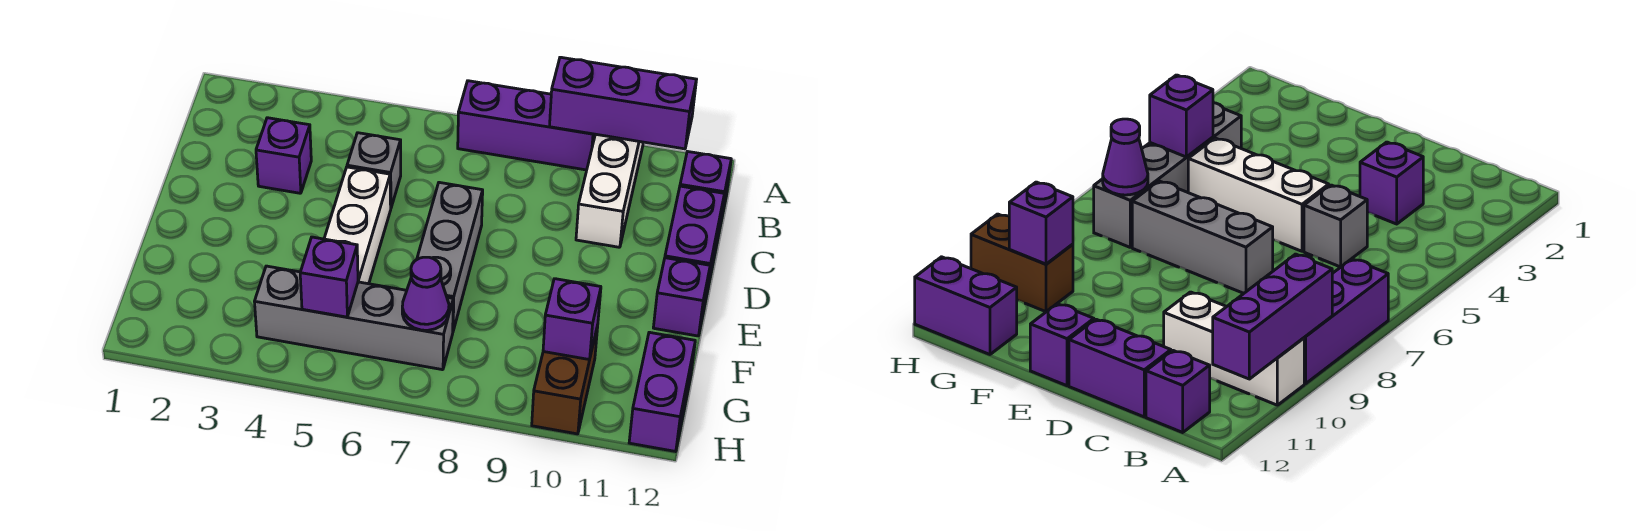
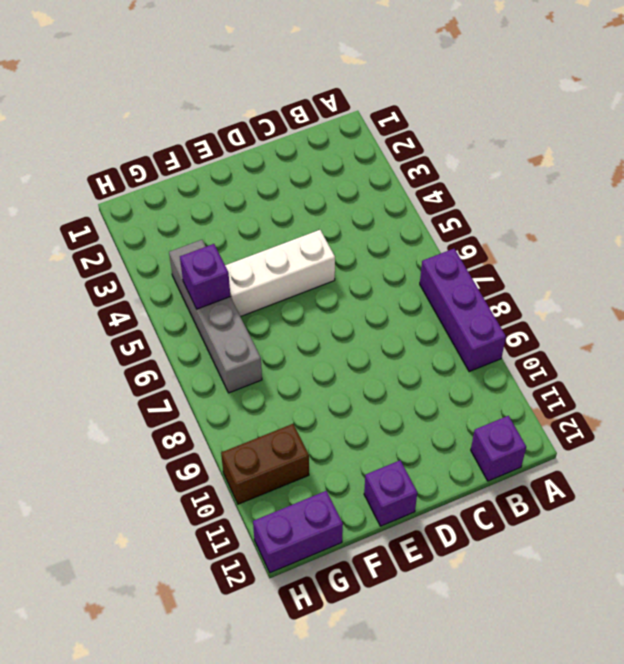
none -> white brick A10:C10 level 1
none -> purple brick C3 level 1
none -> grey brick C5 level 1

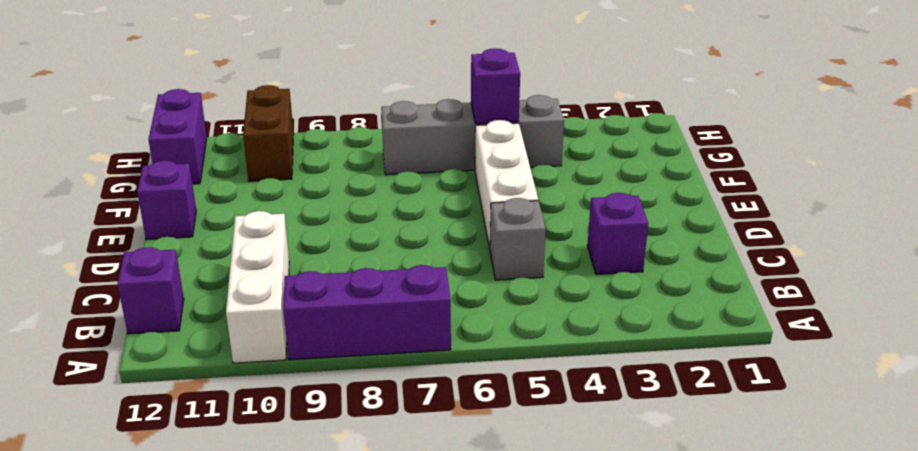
none -> purple brick C12:D12 level 1
none -> grey brick D7:F7 level 1
none -> purple brick A9:A11 level 2

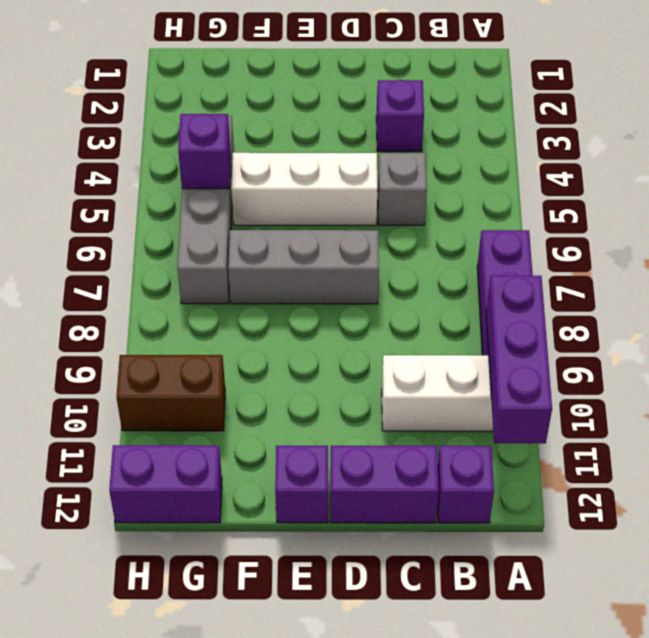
none -> purple cone G7 level 2
none -> purple brick G10 level 2

